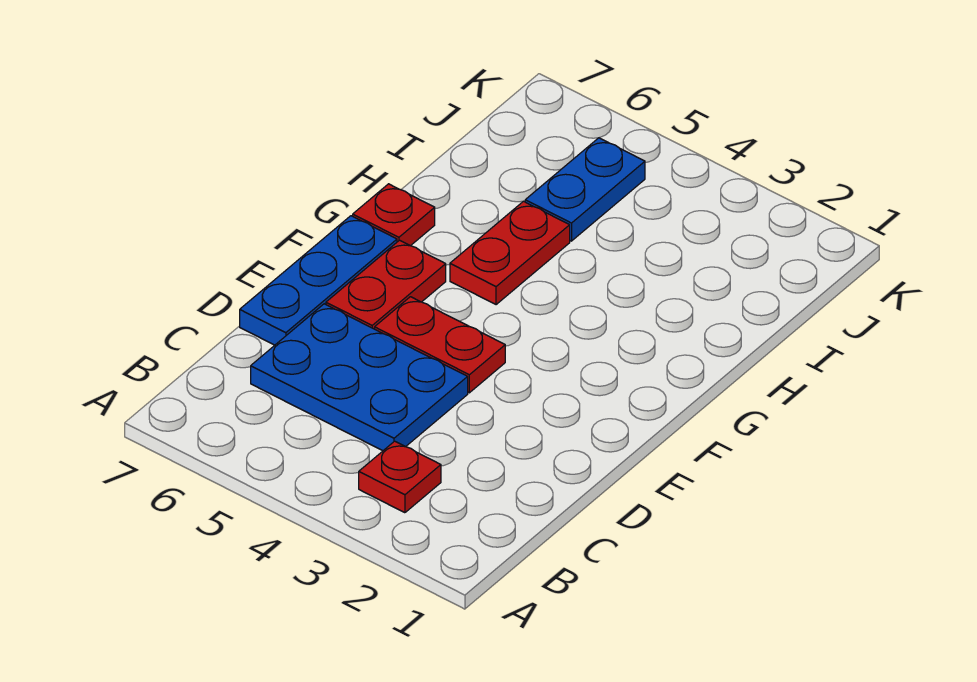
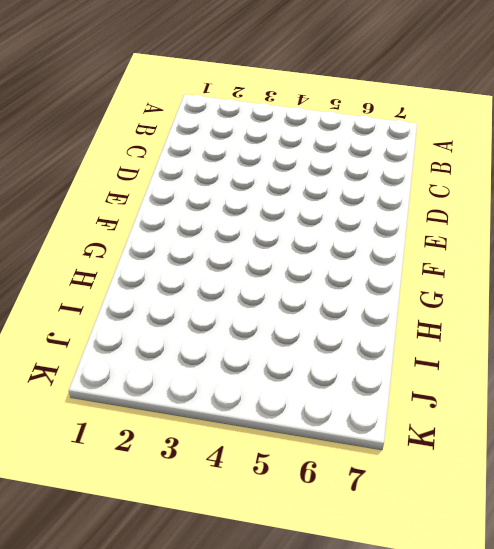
none -> red plate B3 level 1
none -> blue plate C4:D6 level 1

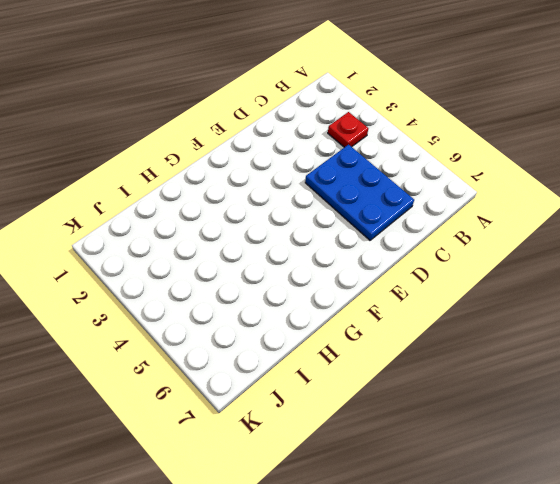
none -> blue plate D7:F7 level 1
none -> red plate E4:E5 level 1

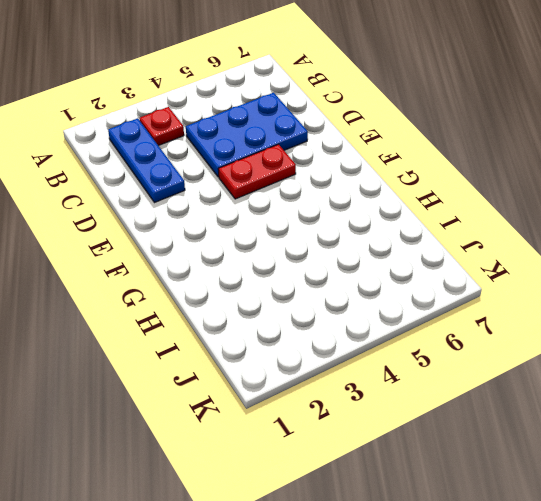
blue plate B2:D2 level 1 -> blue plate D7:F7 level 1
none -> red plate E6:F6 level 1
none -> red plate G5:H5 level 1

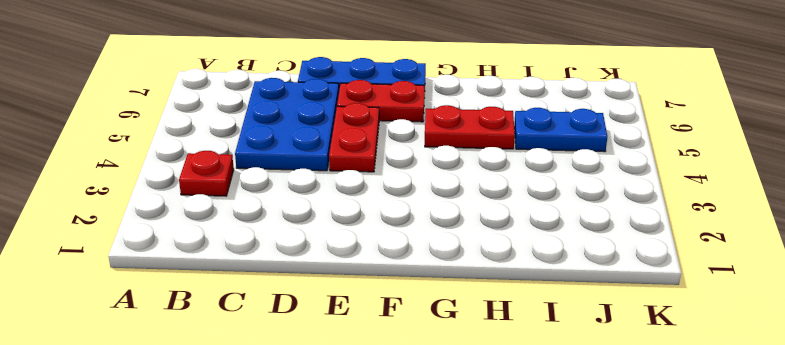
none -> red plate G7 level 1

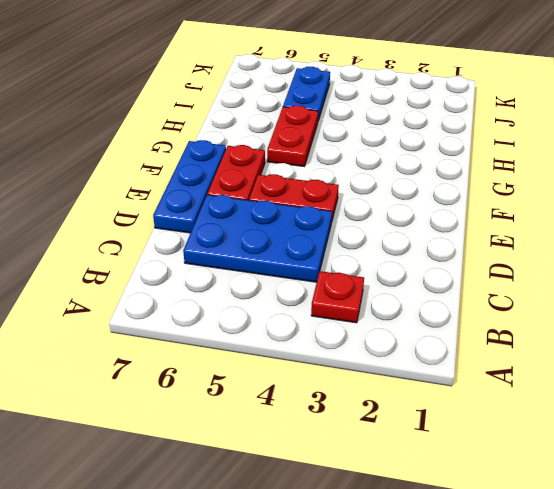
none -> red plate G7 level 1

